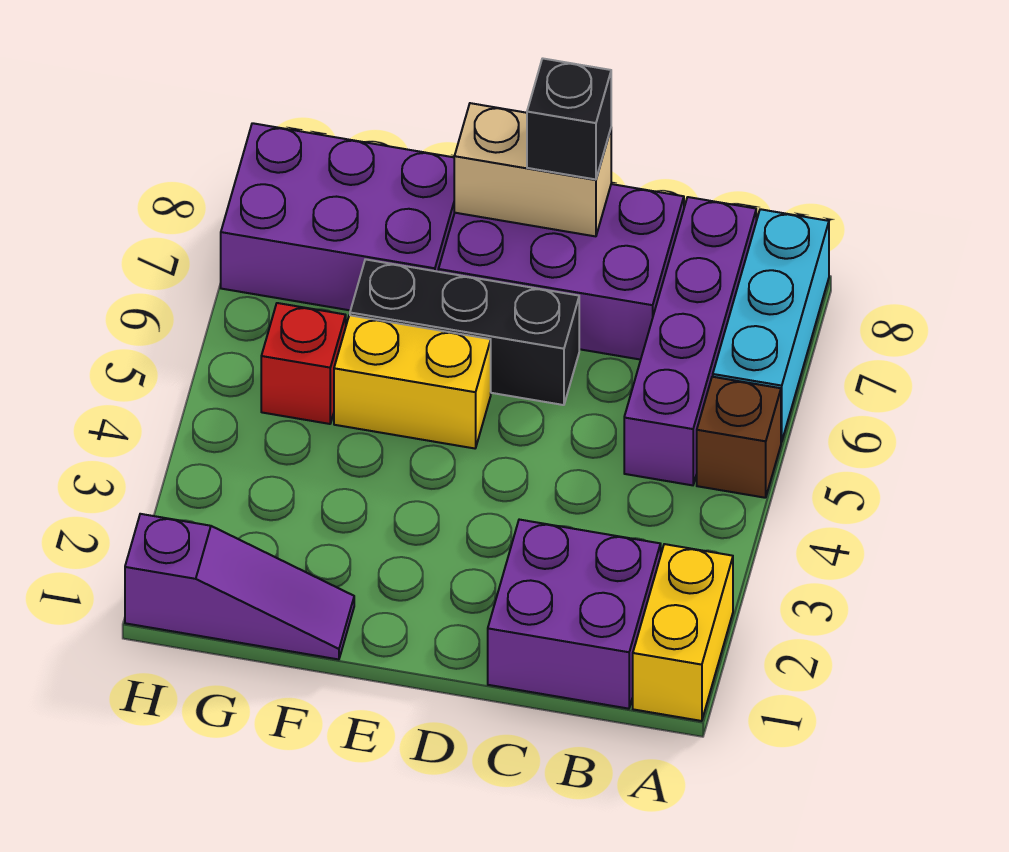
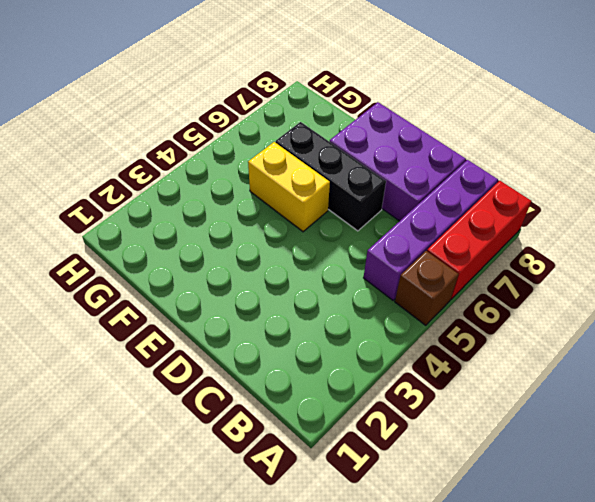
red brick A6:A8 level 1 -> cyan brick A6:A8 level 1
none -> yellow brick A1:A2 level 1
none -> purple brick B1:C2 level 1
none -> purple slope F1:H1 level 1 top H

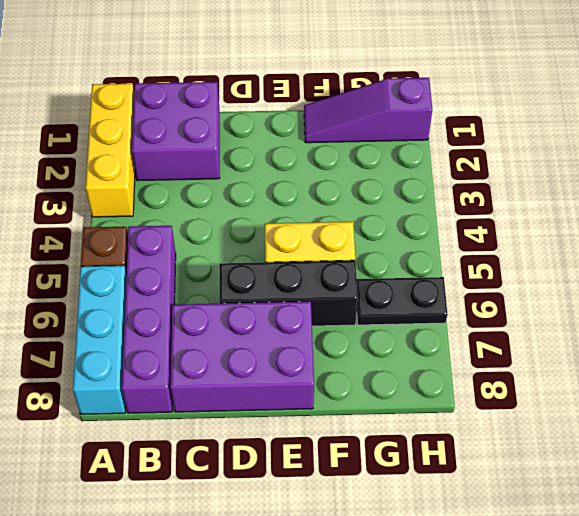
yellow brick A1:A3 level 1 -> yellow brick A1:A2 level 1
black plate G6:H6 level 1 -> none
none -> purple brick F7:H8 level 1
none -> red brick G5 level 1
none -> tan brick D8:E8 level 2

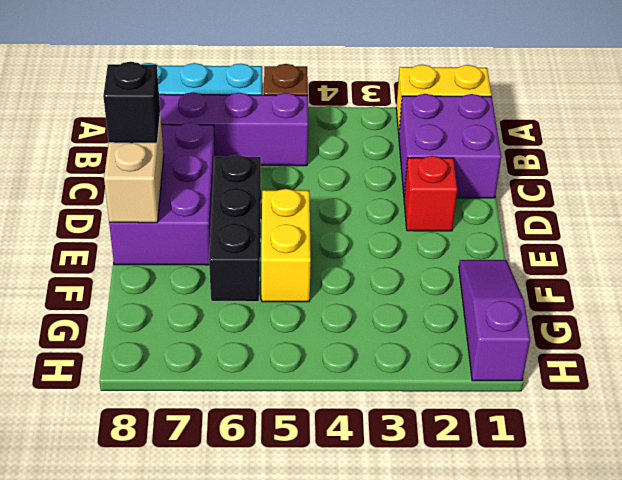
red brick D2 level 1 -> red brick G5 level 1
none -> purple brick F7:H8 level 1

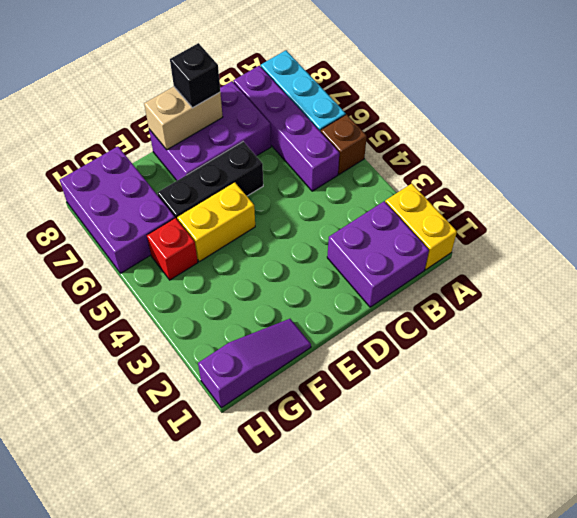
purple brick G6:H8 level 1 -> purple brick F7:H8 level 1

